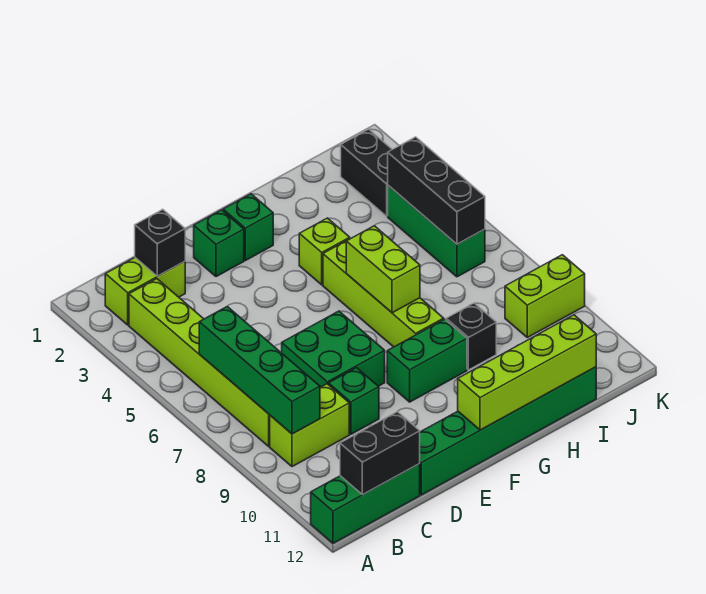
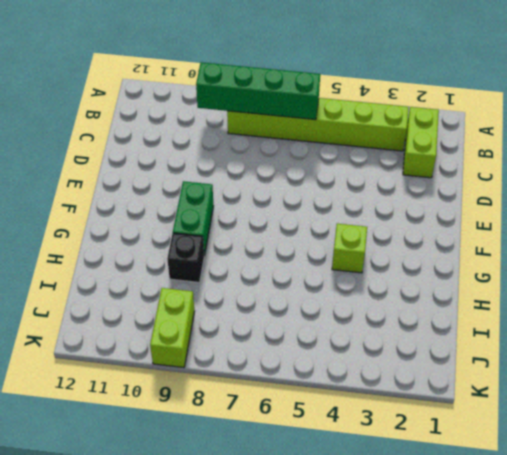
none -> green brick A12:C12 level 1
none -> lime brick B9:C9 level 1
none -> green brick D7:E8 level 1

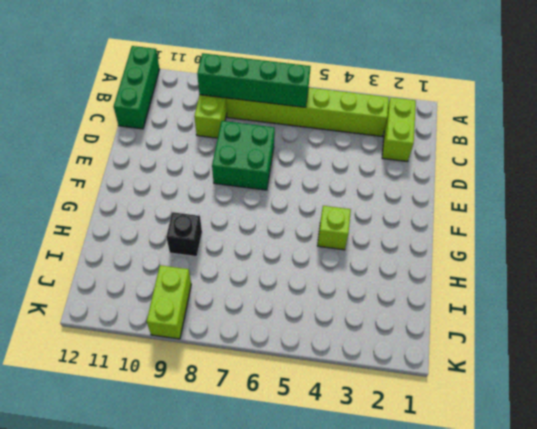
none -> green brick D9 level 1
none -> green brick D12:I12 level 1
none -> green brick E2 level 1

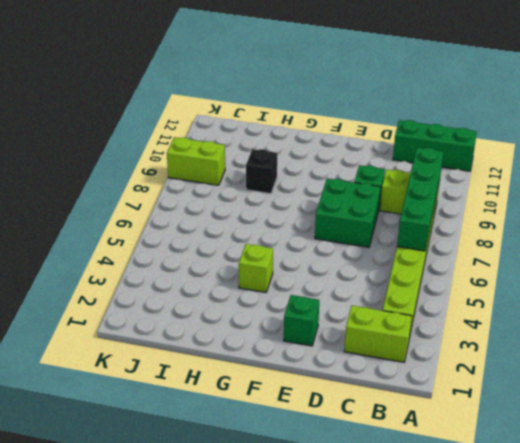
none -> green brick D12:I12 level 1
none -> green brick F2 level 1
none -> green brick F9:G9 level 1

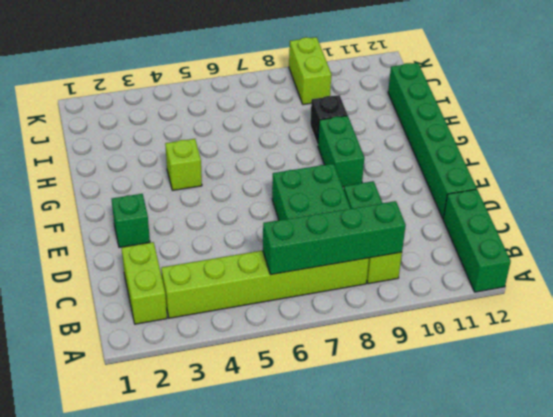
none -> green brick F2 level 1
none -> lime brick G5:G8 level 1
none -> black brick J2:J3 level 1

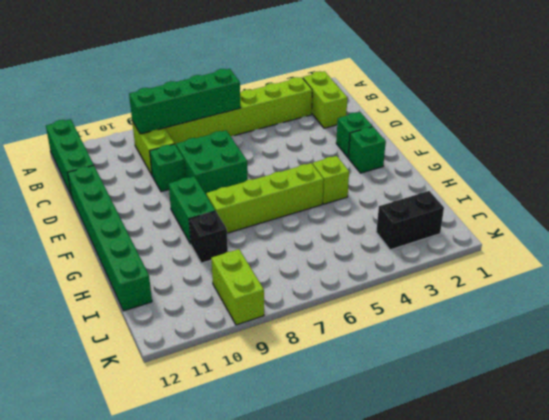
none -> green brick J4:J6 level 1
none -> black brick B12:C12 level 2
none -> black brick C2 level 2

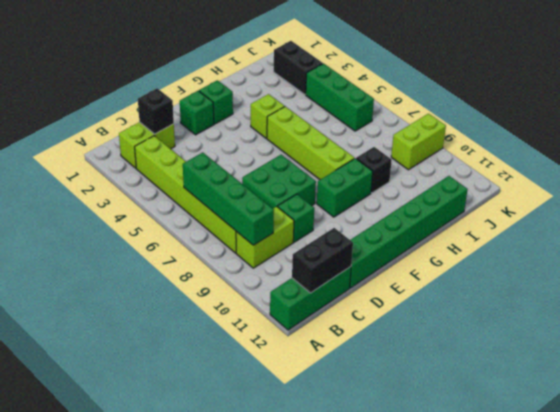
none -> lime brick F12:I12 level 2
none -> lime brick G6:G7 level 2
none -> black brick J4:J6 level 2

